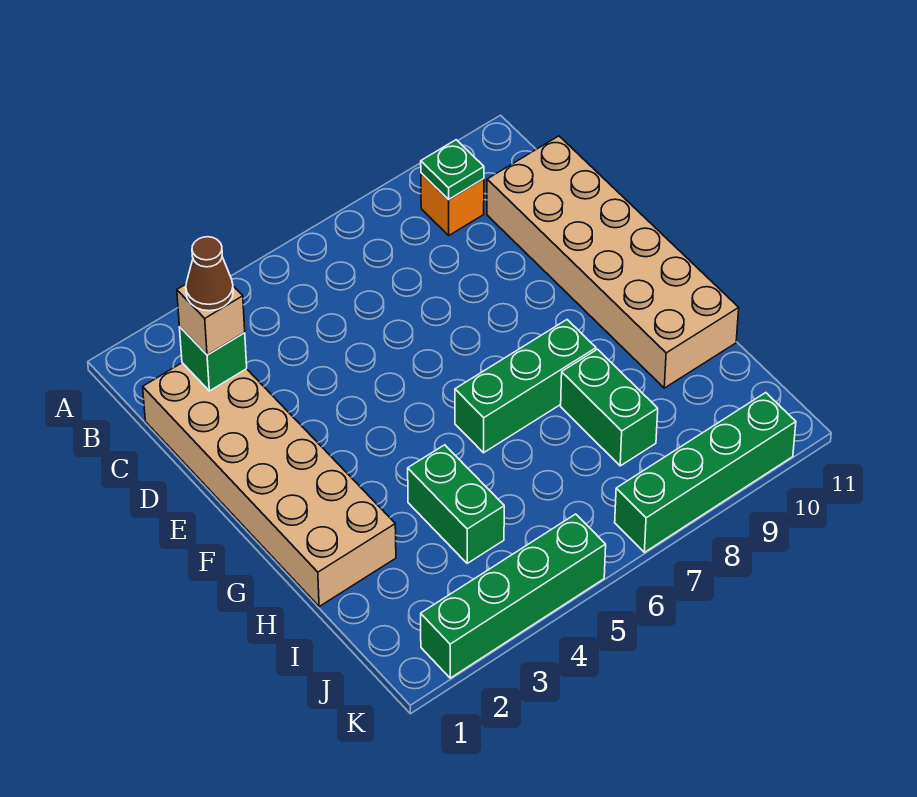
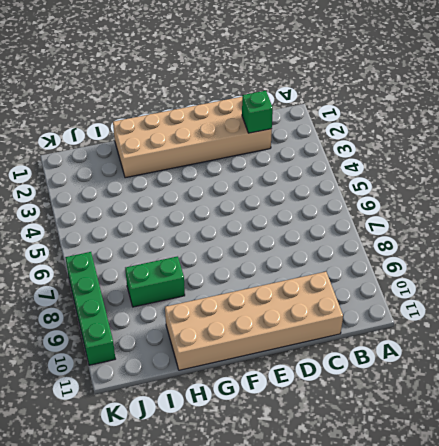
none -> orange brick B9 level 1
none -> green brick G6:G8 level 1
none -> green brick H4:I4 level 1

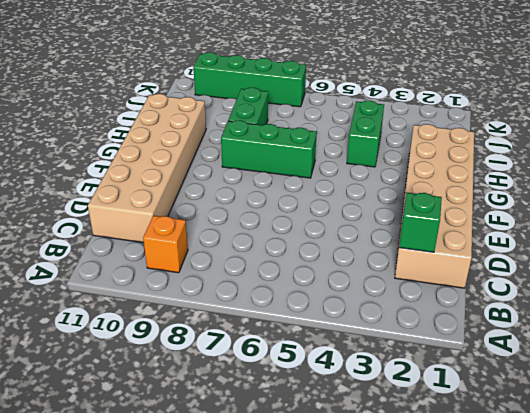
none -> green brick K2:K5 level 1
none -> green plate B9 level 2
none -> tan brick C2 level 3

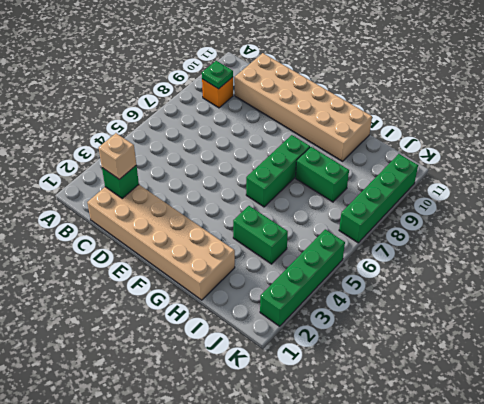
none -> brown cone C2 level 4

